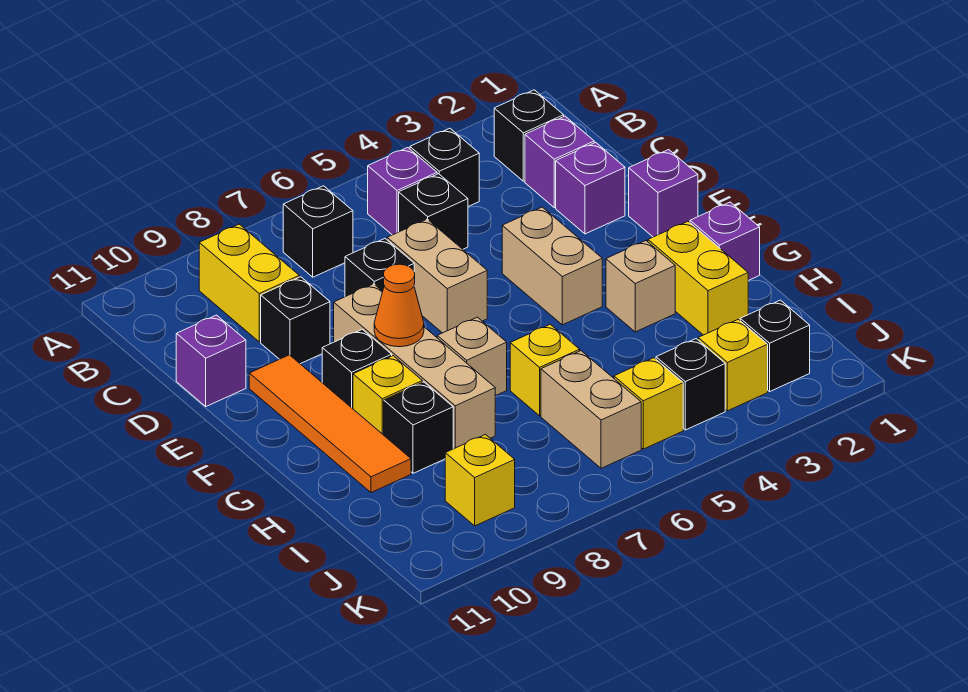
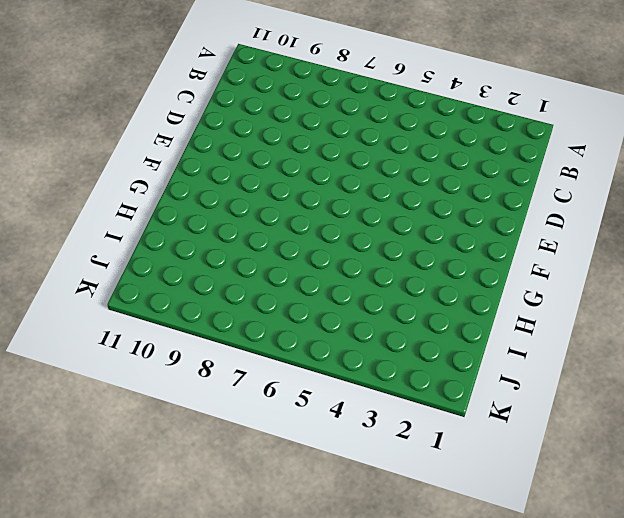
none -> black brick B2 level 1
none -> black brick B4 level 1
none -> purple brick B5 level 1
none -> black brick B7 level 1

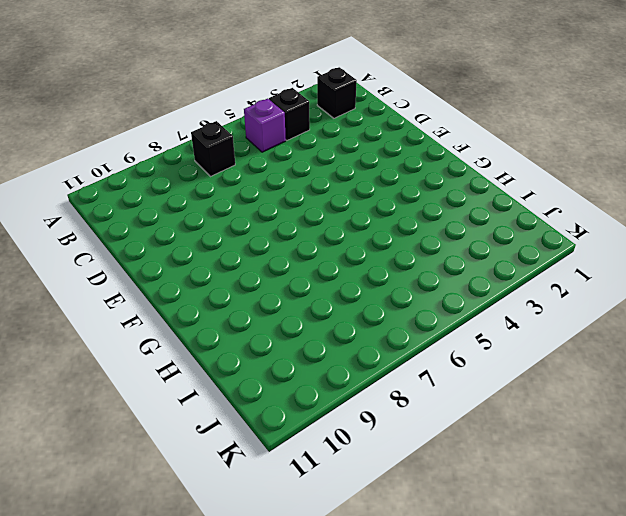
none -> yellow brick B9:C9 level 1
none -> purple brick C2 level 1
none -> black brick C5 level 1
none -> purple brick D2 level 1

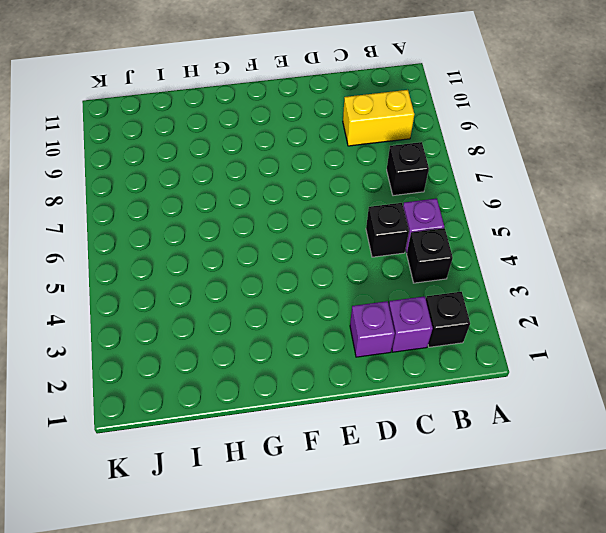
none -> tan brick D6:E6 level 1
none -> black brick D7 level 1
none -> black brick D9 level 1
none -> purple brick D11 level 1

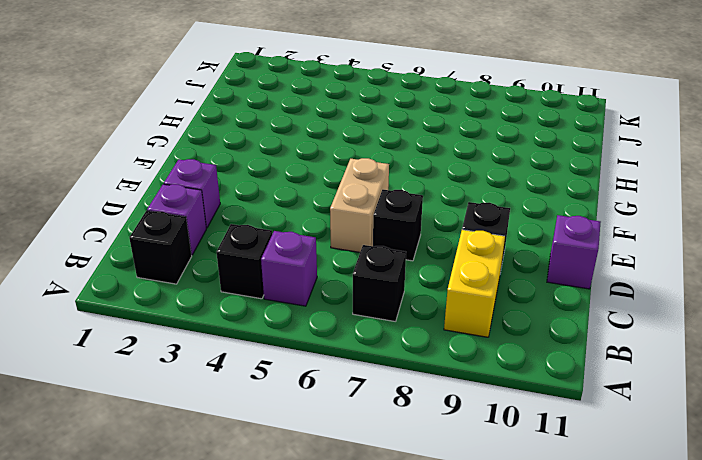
none -> black brick C5 level 1
none -> purple brick E1 level 1
none -> tan brick E4:F4 level 1
none -> tan brick E8:H8 level 1

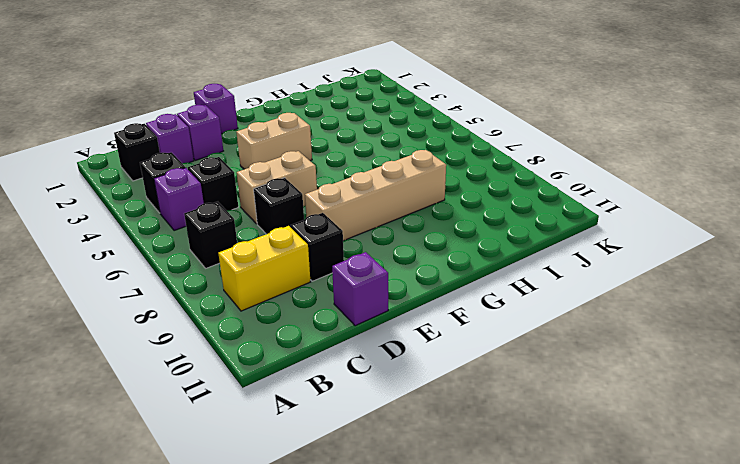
none -> orange tile E10:H10 level 1
none -> black brick F9 level 1
none -> purple brick G1 level 1
none -> yellow brick G2:H2 level 1

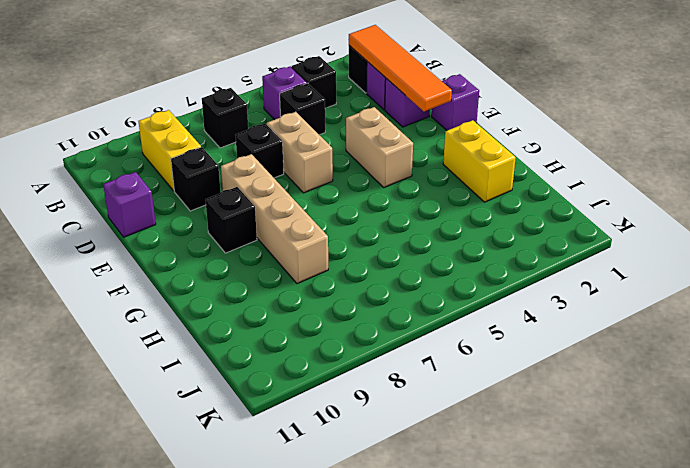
orange tile B2:E2 level 2 -> orange tile E10:H10 level 1
none -> purple brick G1 level 1
none -> tan brick G3 level 1
none -> tan brick G7 level 1
none -> yellow brick G9 level 1

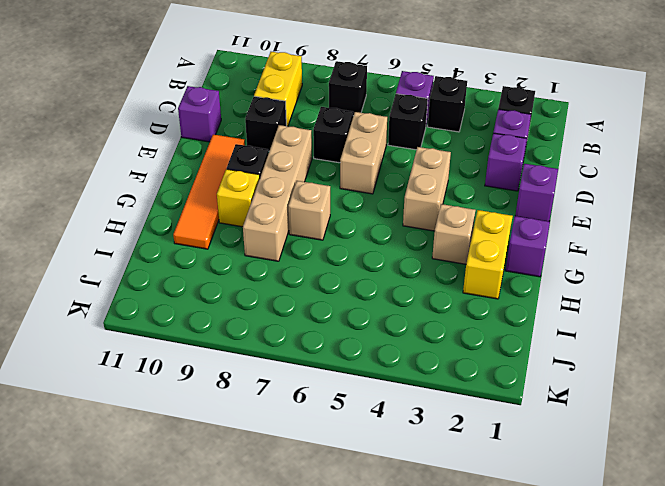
none -> yellow brick H6 level 1
none -> black brick H9 level 1
none -> tan brick I6:J6 level 1
none -> black brick J2 level 1

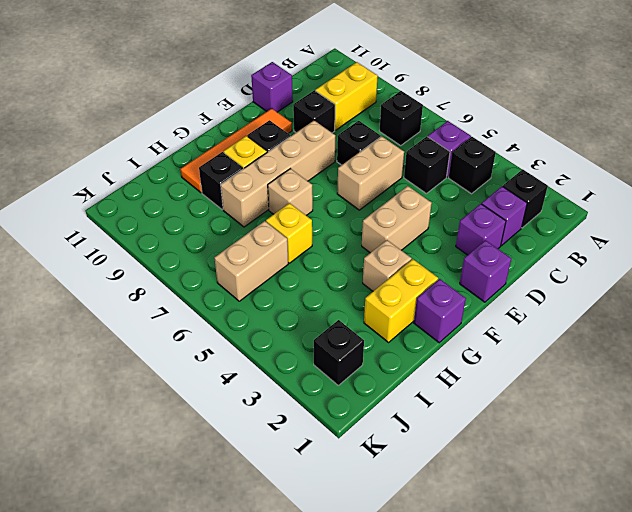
none -> yellow brick J3 level 1
none -> black brick J4 level 1
none -> yellow brick J5 level 1
none -> yellow brick J9 level 1

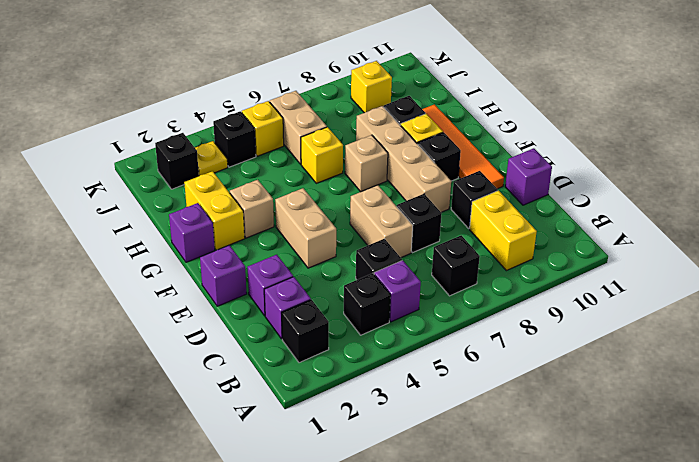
yellow plate J3 level 1 -> yellow brick J3 level 1
none -> orange cone F8 level 2

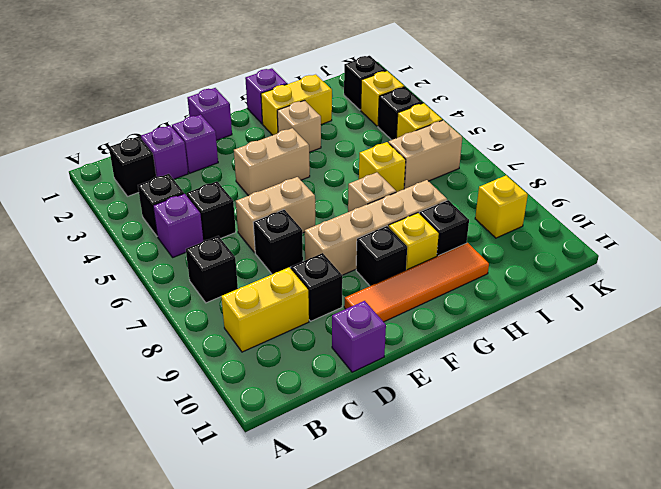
none -> orange cone F8 level 2

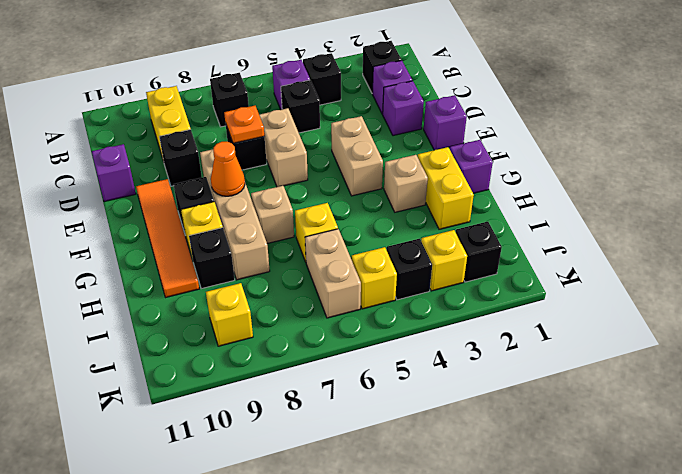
orange plate D7 level 2 -> none

